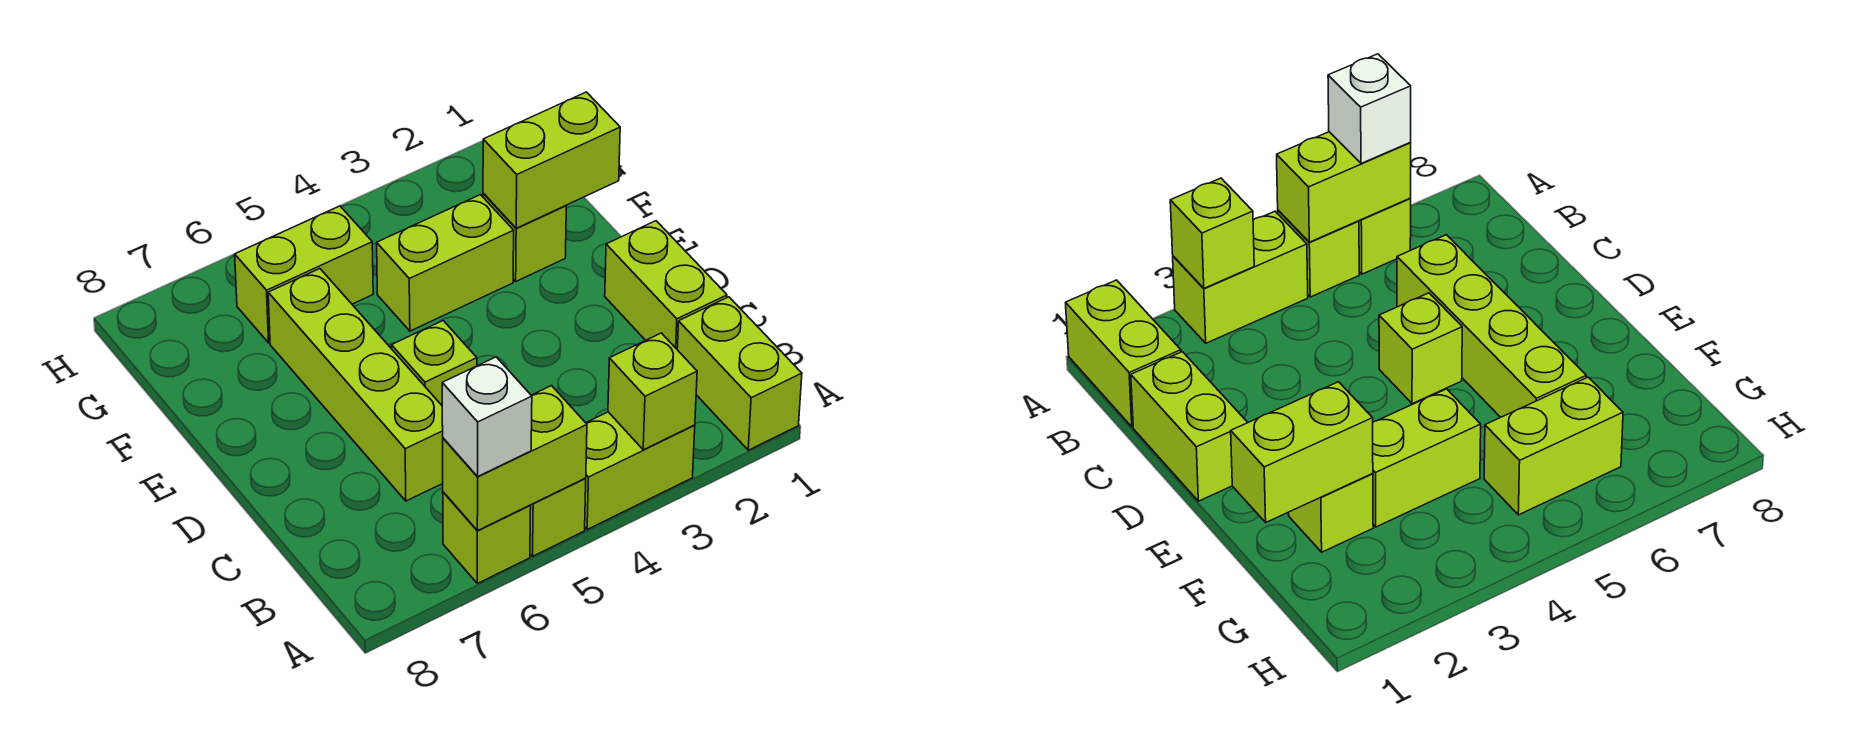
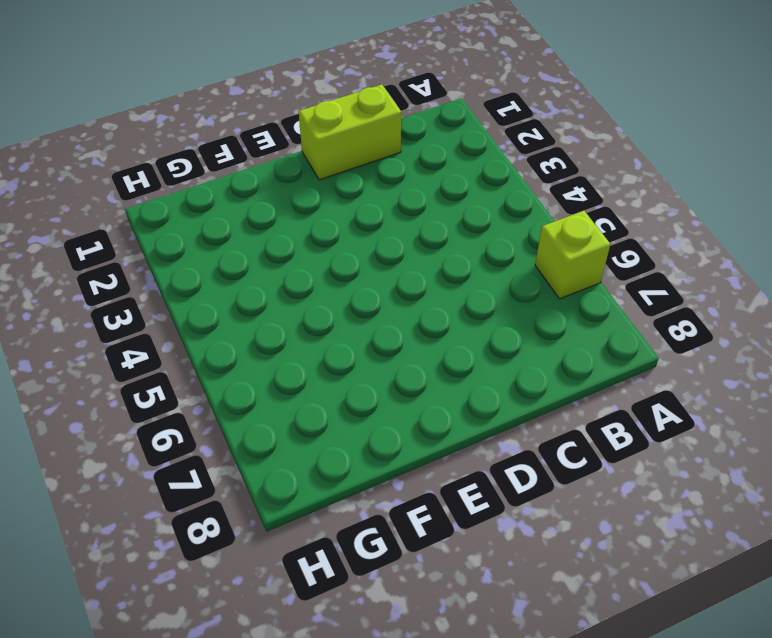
none -> lime brick A1:B1 level 1
none -> lime brick A3:A4 level 1
none -> lime brick A5 level 1

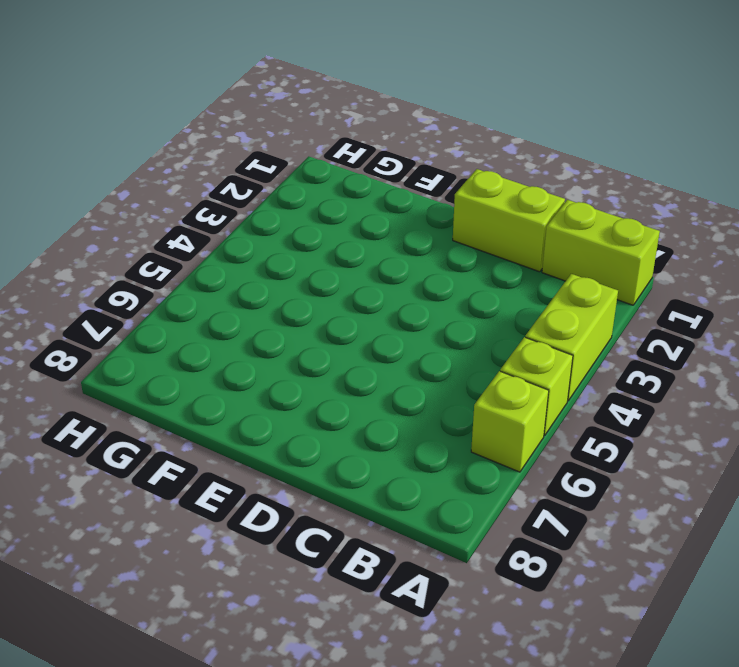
none -> lime brick C6:F6 level 1
none -> lime brick D5 level 1
none -> lime brick F2 level 1

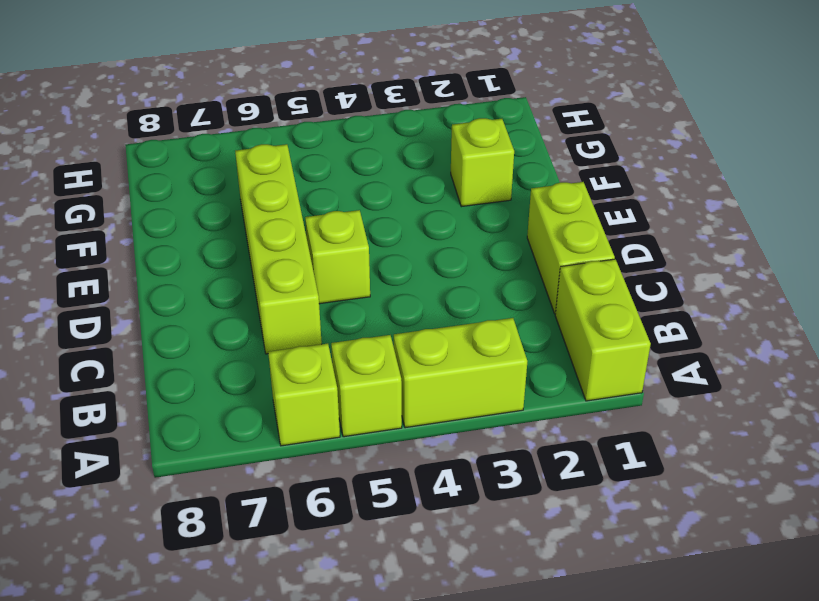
none -> lime brick F3:F4 level 1
none -> lime brick G5:G6 level 1
none -> lime brick A3 level 2

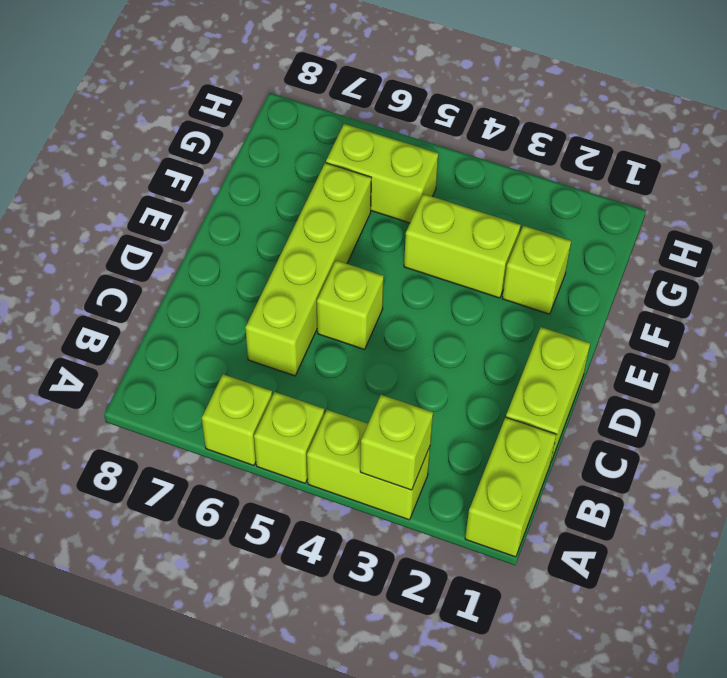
none -> lime brick A5:A6 level 2
none -> lime brick F1:F2 level 2
none -> white brick A6 level 3

